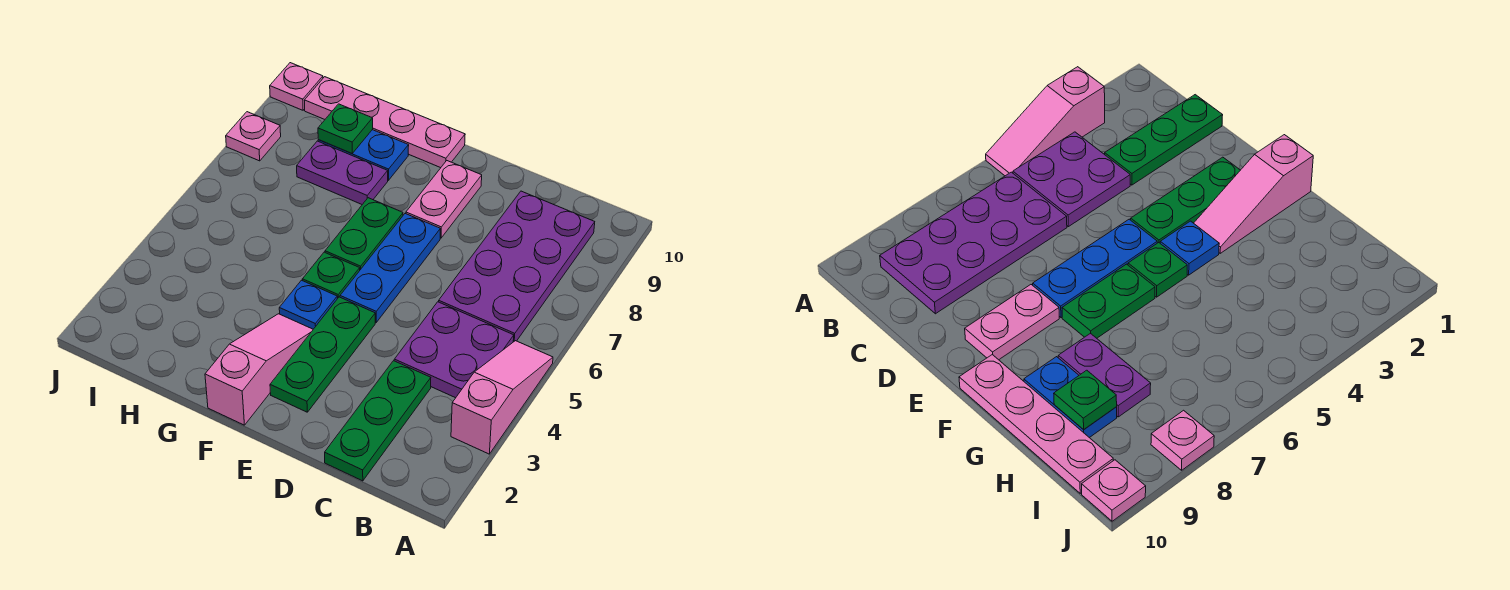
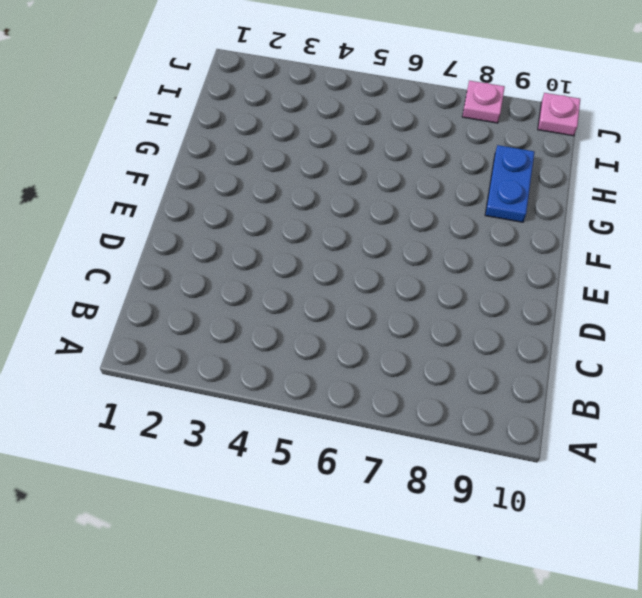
none -> pink slope A3:A5 level 1 top 3
none -> purple plate B4:C5 level 1
none -> purple plate B6:C9 level 1

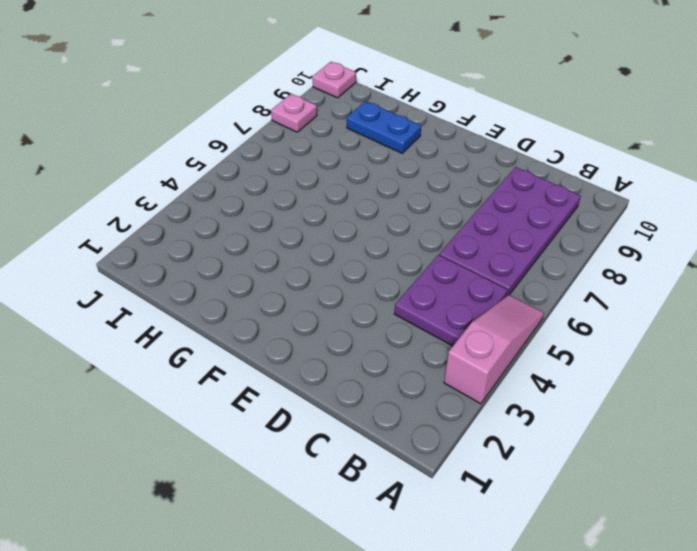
none -> green plate C1:C3 level 1
none -> green plate E2:E4 level 1
none -> blue plate E5:E7 level 1

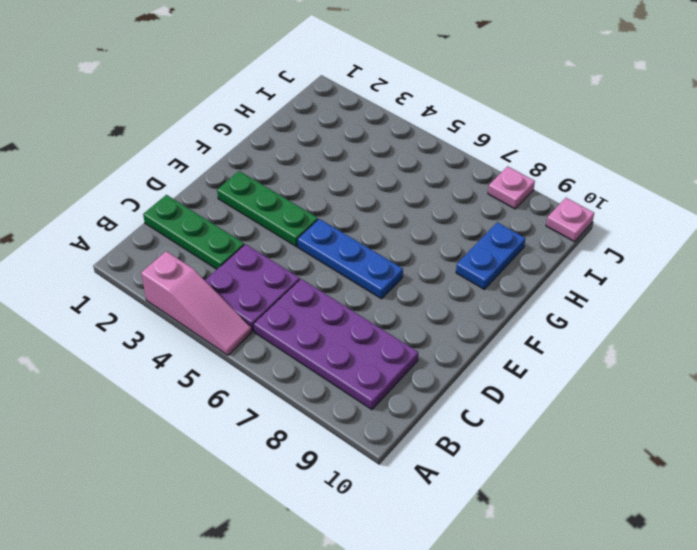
none -> pink plate E8:E9 level 1
none -> pink slope F1:F3 level 1 top 1
none -> blue plate F4 level 1

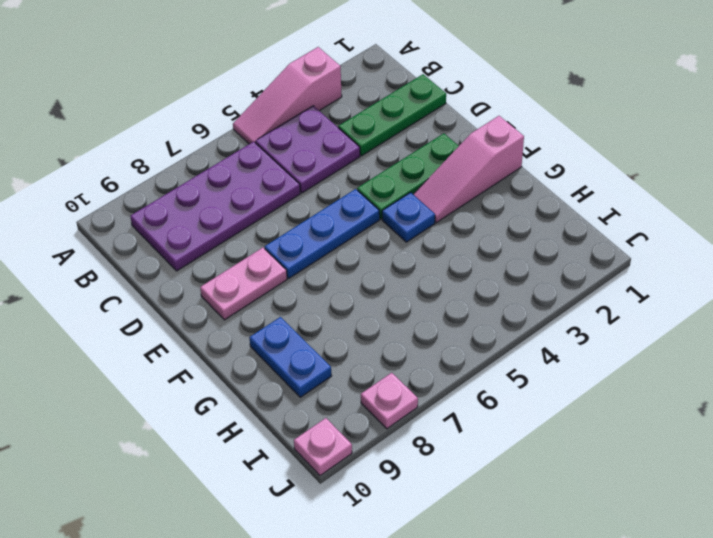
none -> green plate F5 level 1
none -> green plate F6:F7 level 1
none -> pink plate F10:I10 level 1

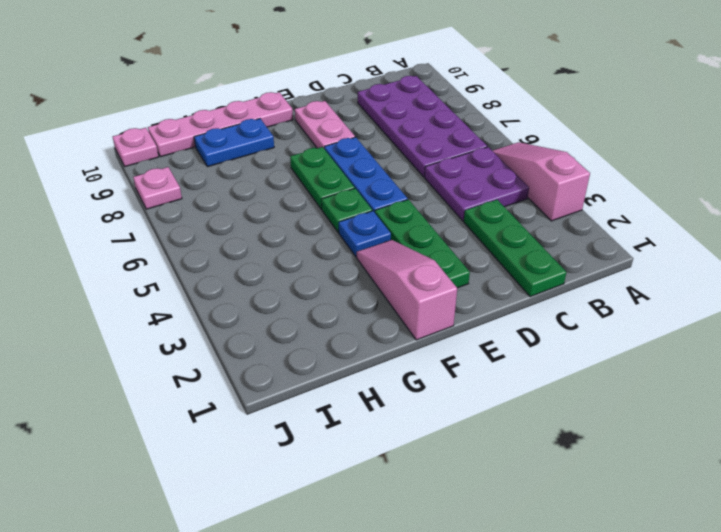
none -> purple plate G8:H8 level 1
none -> green plate H9 level 2

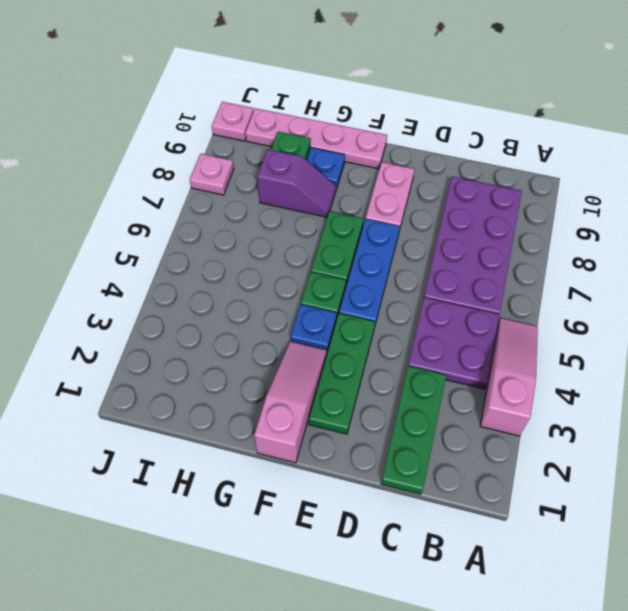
purple slope G8:H8 level 1 top H -> purple plate G8:H8 level 1

